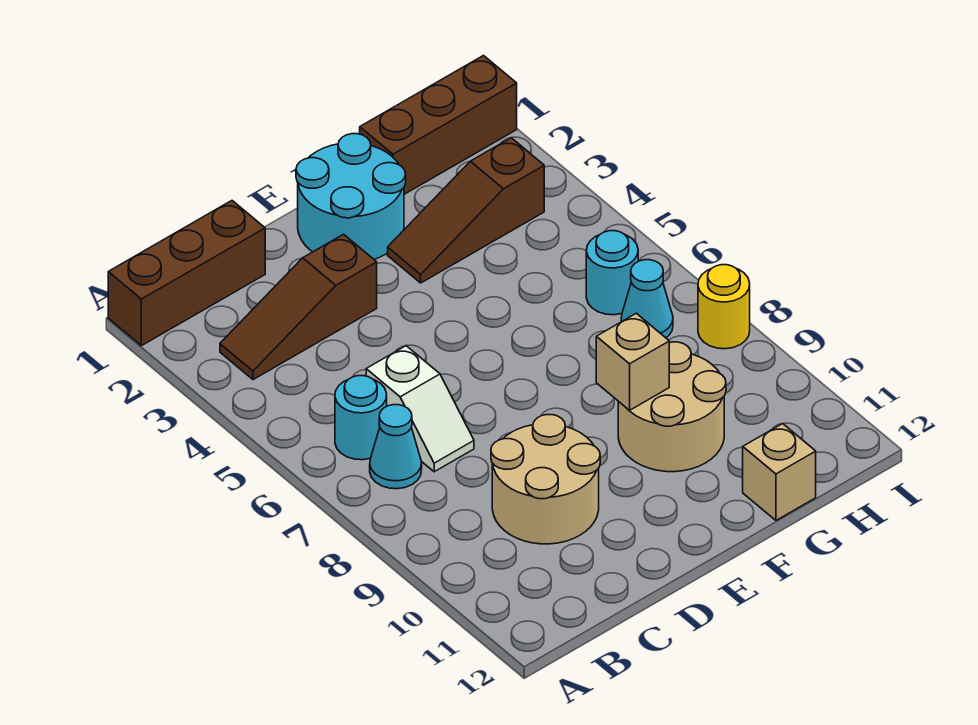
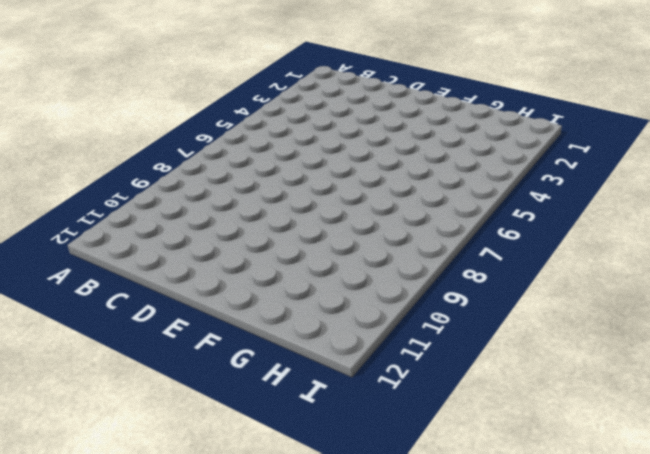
none -> brown brick A1:C1 level 1
none -> brown slope B3:D3 level 1 top D
none -> cyan round brick B6 level 1

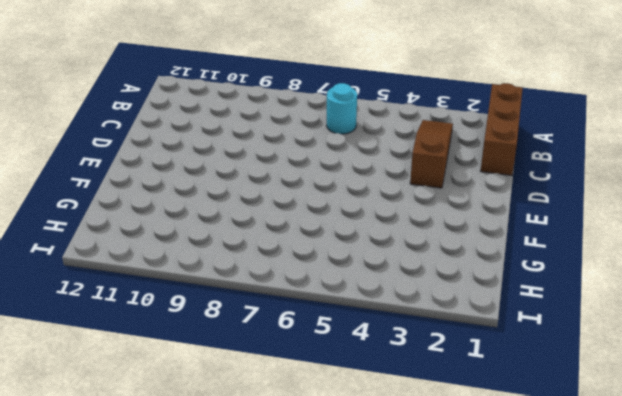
none -> cyan cone B7 level 1
none -> white slope C6:C7 level 1 top 6
none -> tan round brick C9:D10 level 1

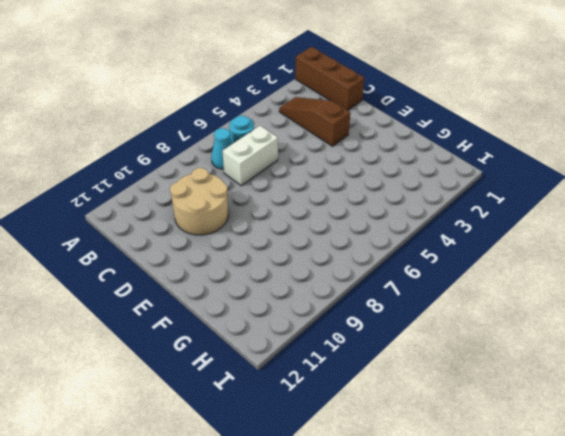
white brick C6:C7 level 1 -> white slope C6:C7 level 1 top 6
none -> cyan round brick E1:F2 level 1
none -> brown slope F3:H3 level 1 top H
none -> tan round brick F9:G10 level 1

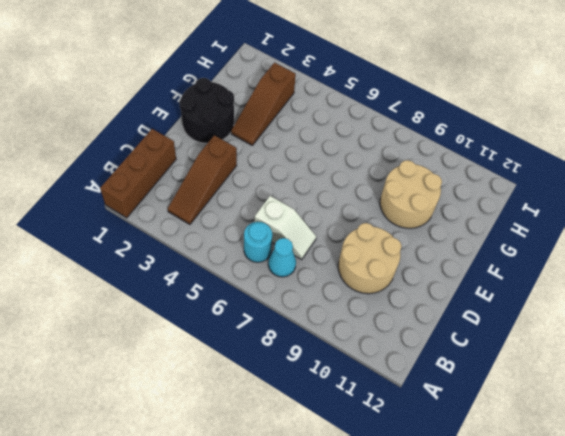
black round brick E1:F2 level 1 -> cyan round brick E1:F2 level 1
none -> brown brick G1:I1 level 1
none -> tan brick G12 level 1
none -> cyan round brick H6 level 1

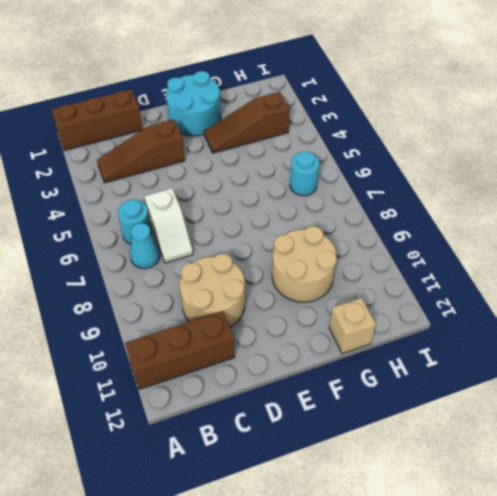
brown brick A11:C11 level 1 -> brown brick G1:I1 level 1
none -> cyan cone H7 level 1
none -> yellow round brick I8 level 1
none -> tan brick F9 level 2

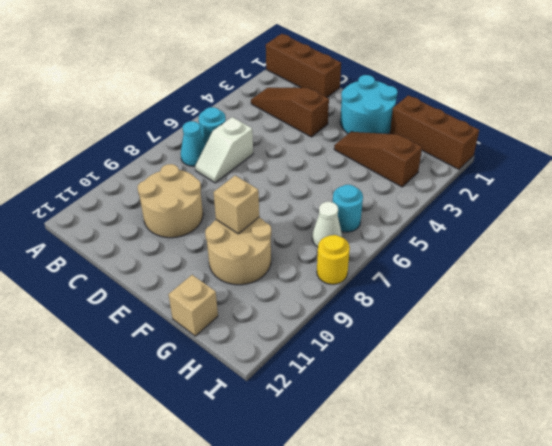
white cone H7 level 1 -> cyan cone H7 level 1

